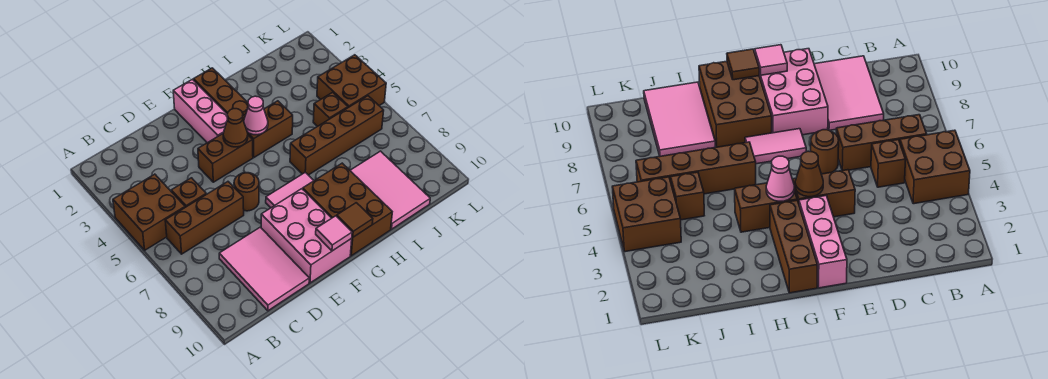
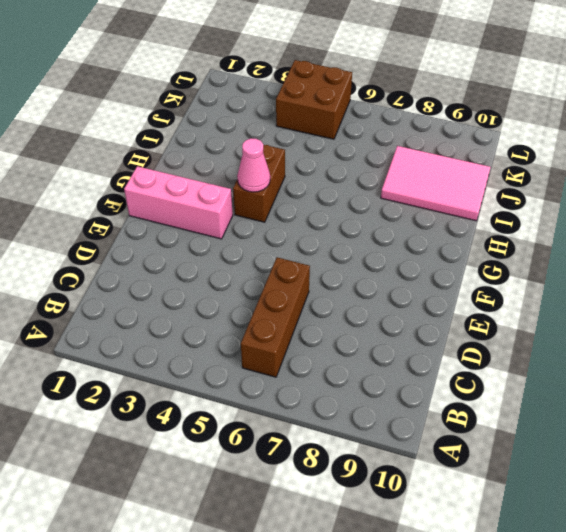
none -> brown brick A4:B5 level 1
none -> brown brick C5 level 1
none -> pink tile C8:D10 level 1

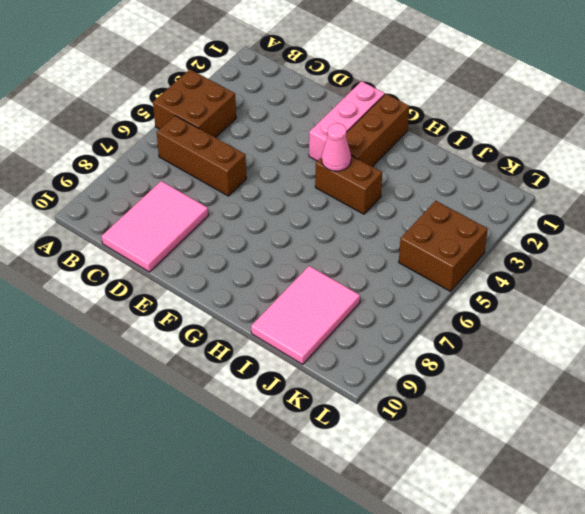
none -> brown brick C5 level 1
none -> brown brick E4:F4 level 1
none -> brown round brick E6 level 1

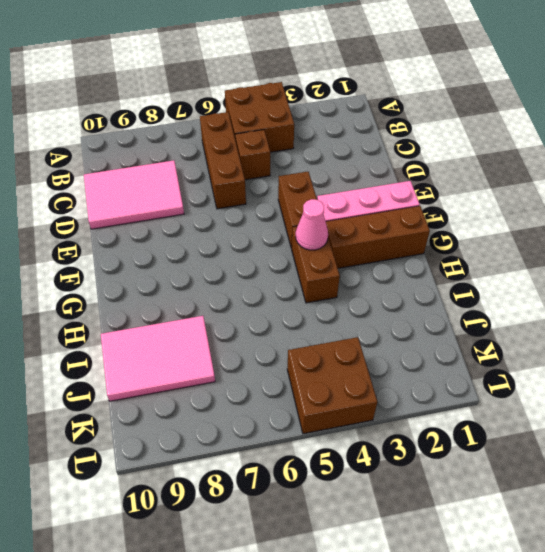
none -> brown round brick E6 level 1
none -> pink brick E8:F10 level 1
none -> pink tile F7:G7 level 1

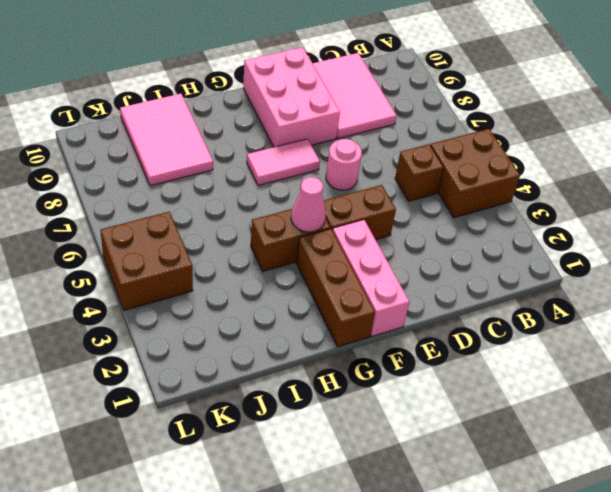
pink round brick E6 level 1 -> brown round brick E6 level 1
none -> brown brick B6:D6 level 1
none -> brown brick G8:H10 level 1
none -> brown brick H6:K6 level 1

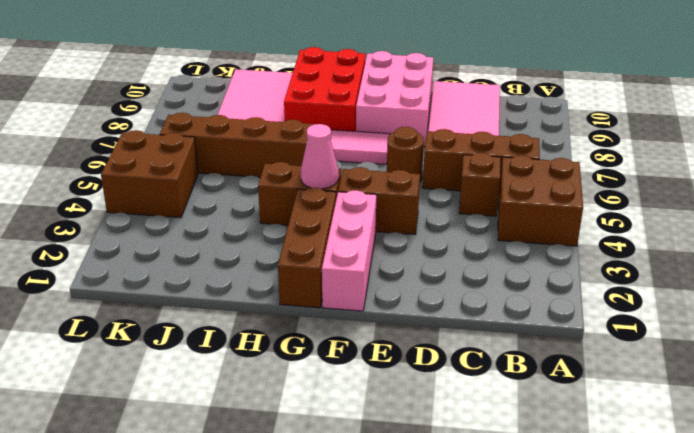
red brick G8:H10 level 1 -> brown brick G8:H10 level 1
none -> brown brick J5 level 1
none -> brown cone F4 level 2
none -> pink tile F10 level 2

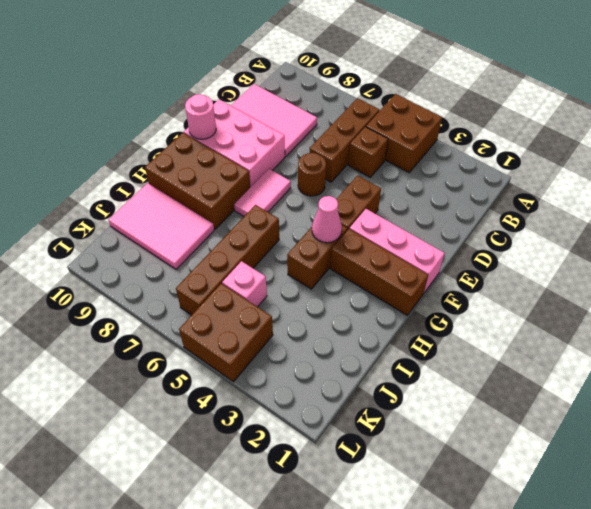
pink round brick F10 level 2 -> pink tile F10 level 2
pink brick J5 level 1 -> brown brick J5 level 1
none -> brown cone F4 level 2
none -> brown tile G10 level 2

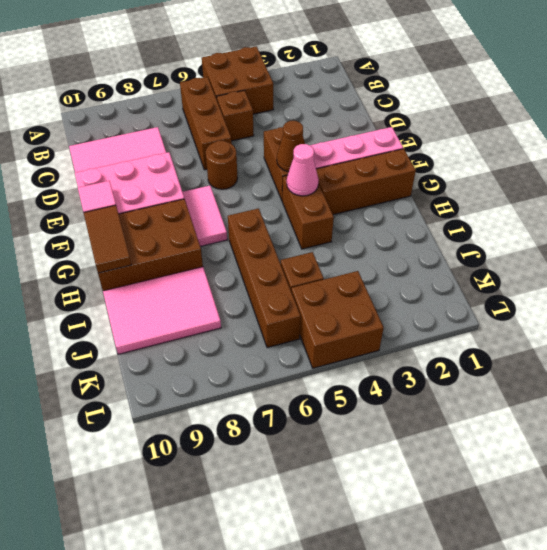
brown tile G10:H10 level 2 -> brown tile G10 level 2

